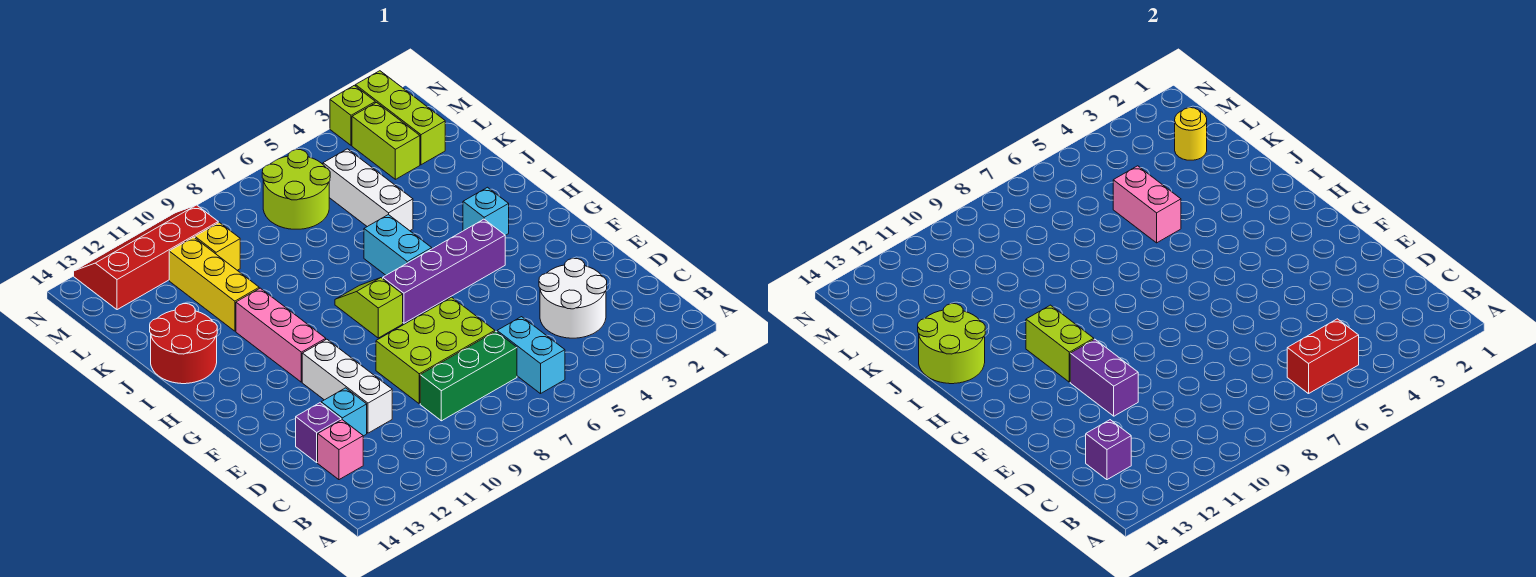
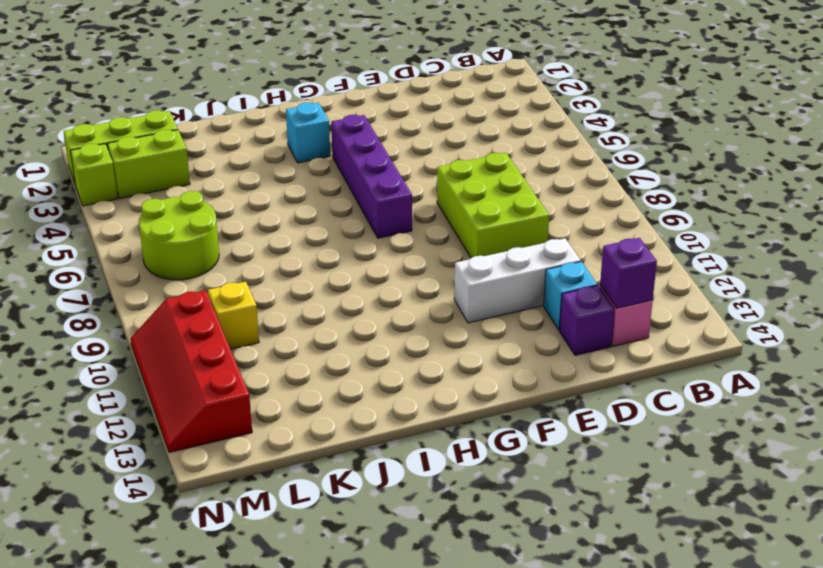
none -> cyan brick B6:C6 level 1
none -> white round brick C3:D4 level 1
none -> green brick C7:C9 level 1

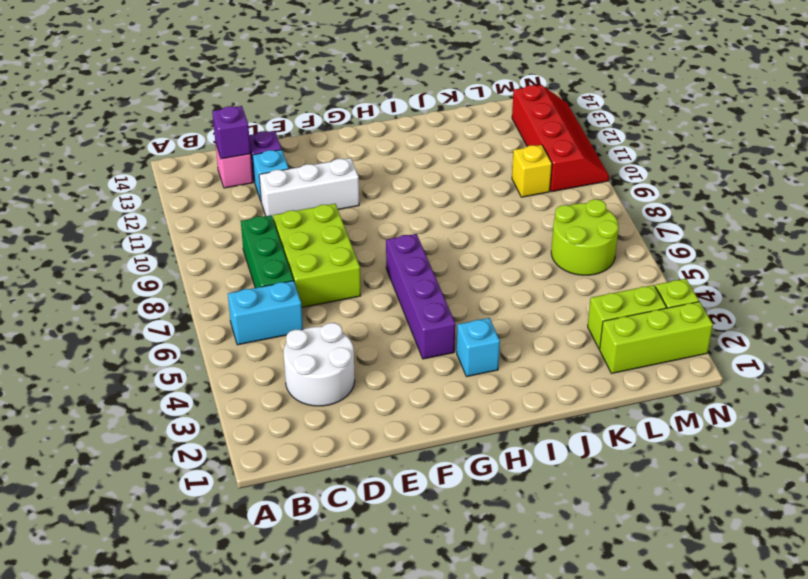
none -> lime slope G8:H8 level 1 top G
none -> pink brick G11:I11 level 1
none -> cyan brick H6:I6 level 1

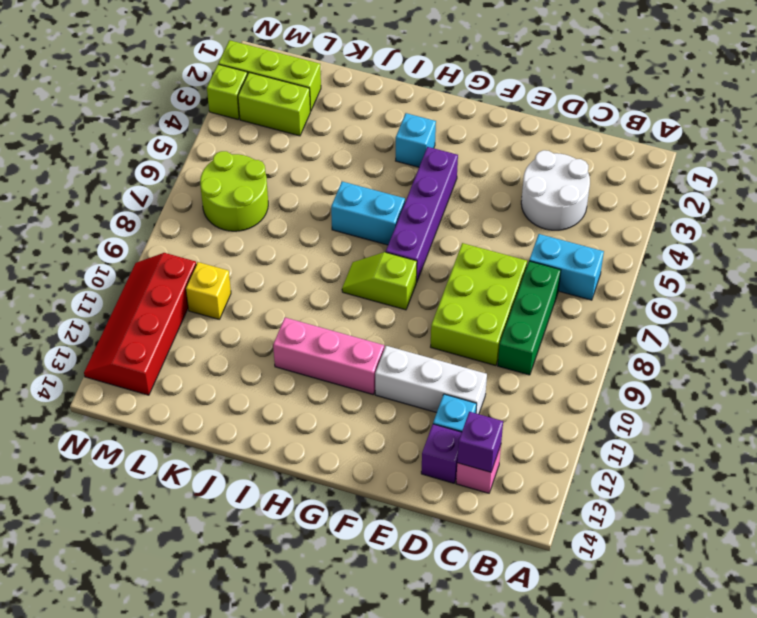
none -> red round brick I13:J14 level 1
none -> white brick J5:L5 level 1
none -> yellow brick J11:L11 level 1

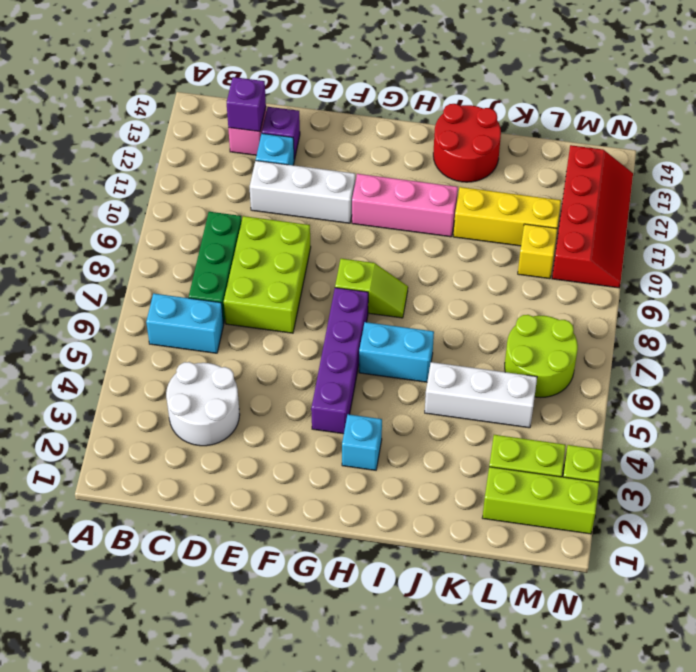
none -> red brick B5:B6 level 2
none -> purple brick E11:F11 level 2
none -> lime brick G11:H11 level 2

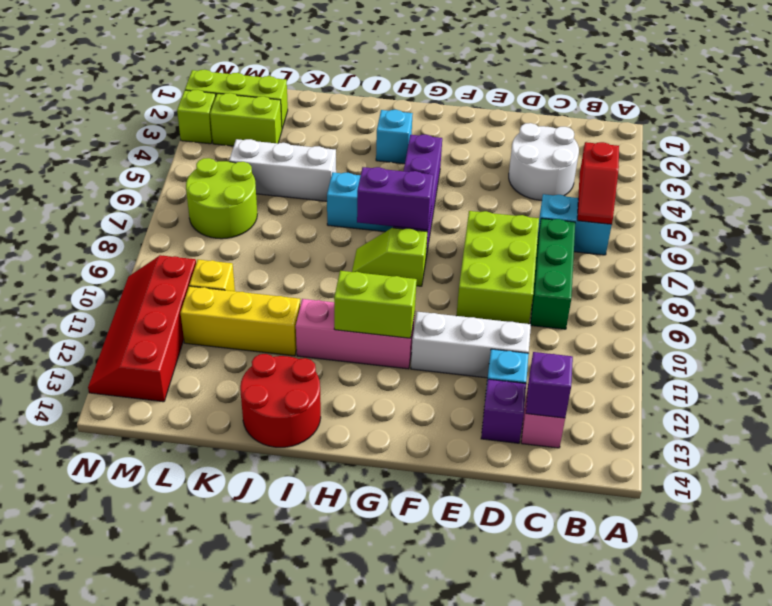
red slope B5:B6 level 2 top 5 -> red brick B5:B6 level 2
purple brick G7:H7 level 2 -> purple brick E11:F11 level 2
none -> lime round brick I13:J14 level 2
none -> pink brick J5:K5 level 2
none -> yellow round brick L2 level 2

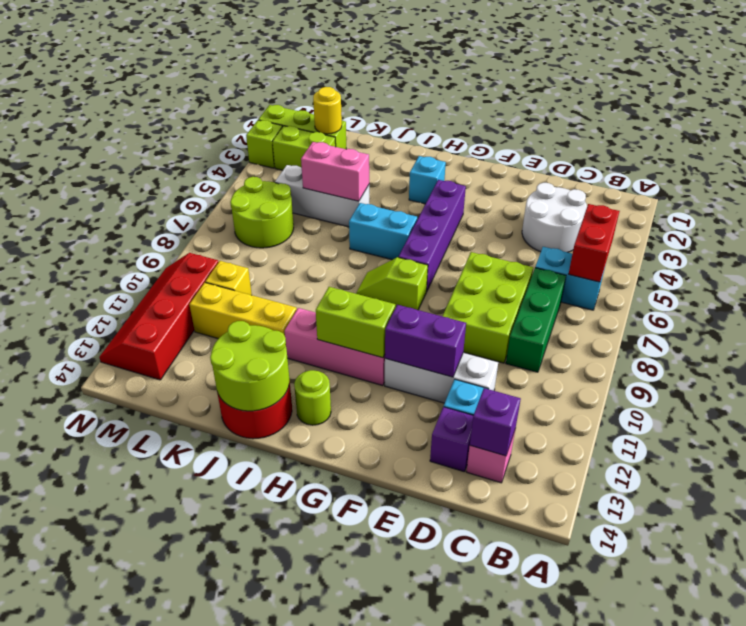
lime round brick H13 level 1 -> none

